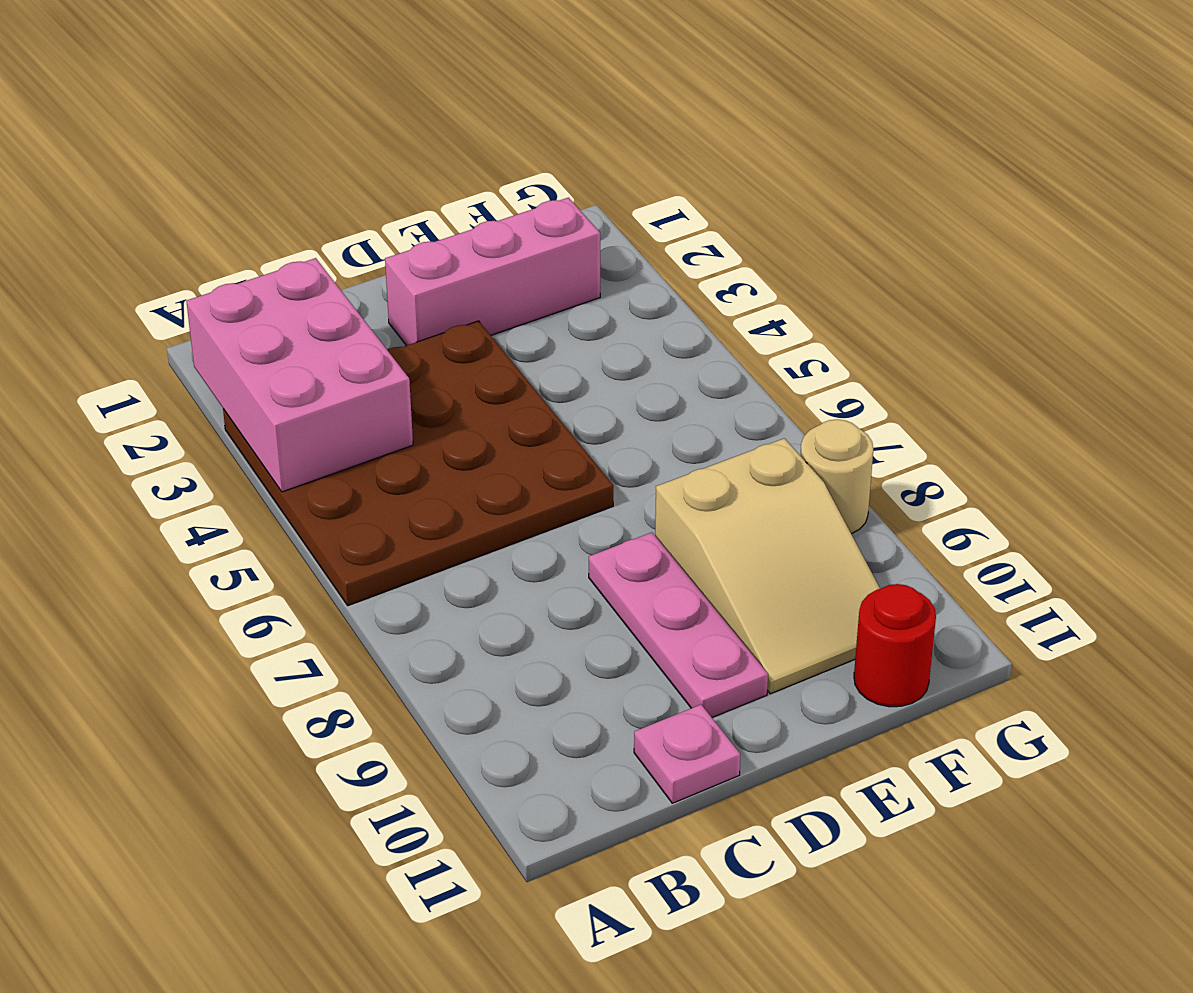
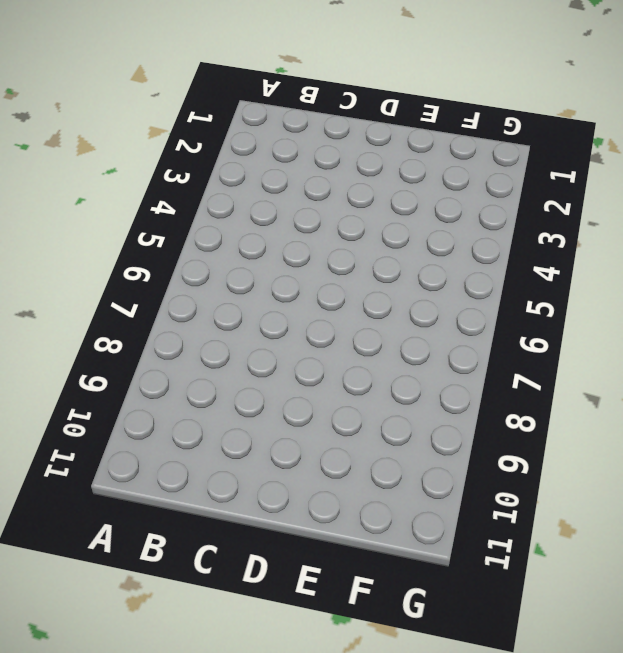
none -> brown plate A3:D6 level 1
none -> pink plate C11 level 1

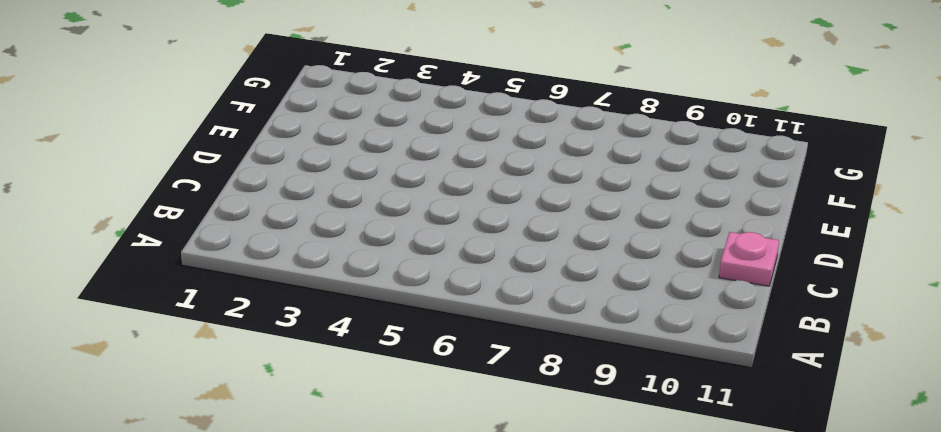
none -> brown plate A3:D6 level 1
none -> pink brick D2:F2 level 1

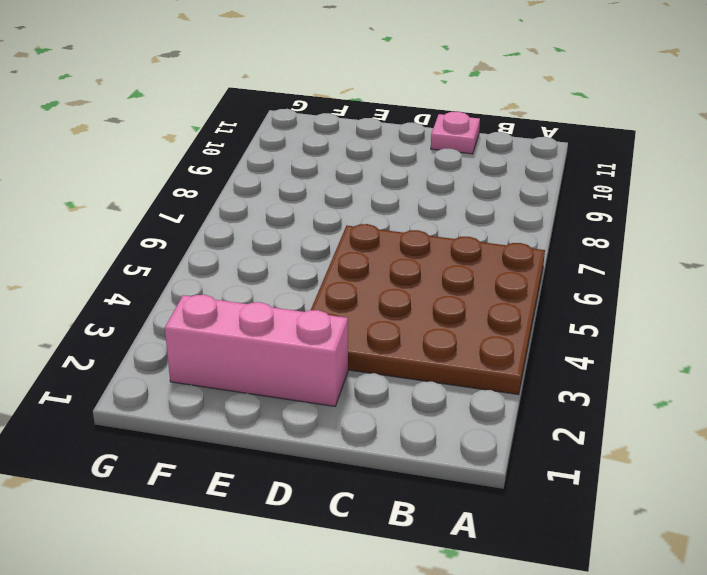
none -> pink plate D8:D10 level 1
none -> tan slope E8:F10 level 1 top 8

